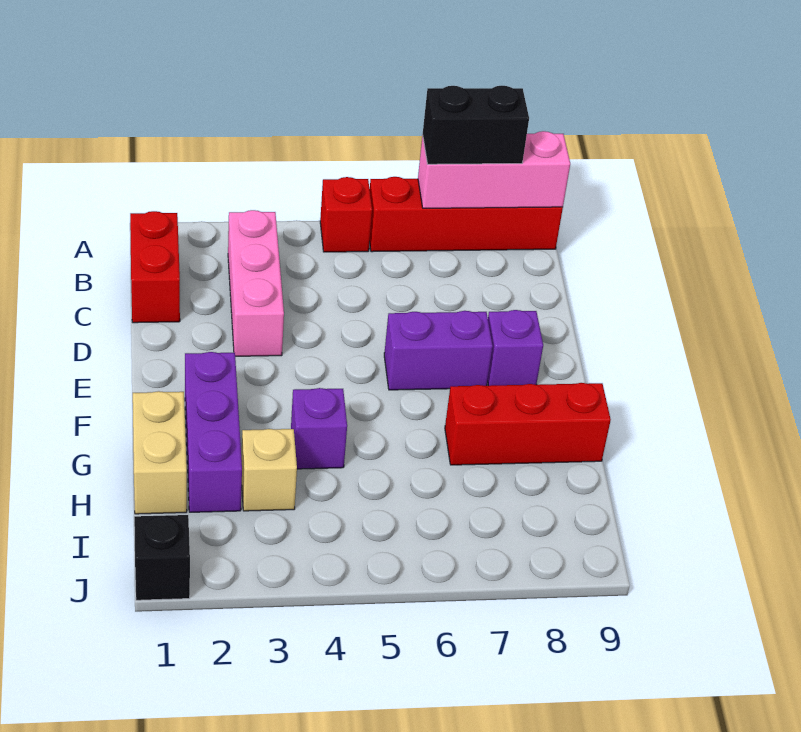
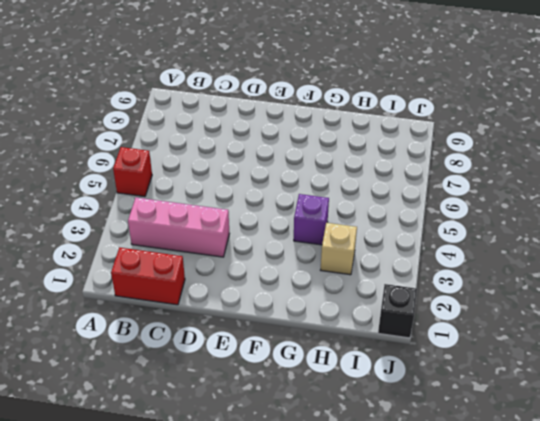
none -> red brick A6:A9 level 1
none -> purple brick E6:E7 level 1
none -> purple brick E8 level 1

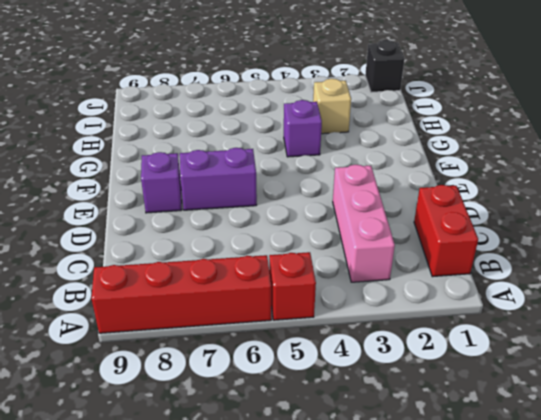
none -> purple brick F2:H2 level 1
none -> tan brick G1:H1 level 1
none -> red brick G7:G9 level 1

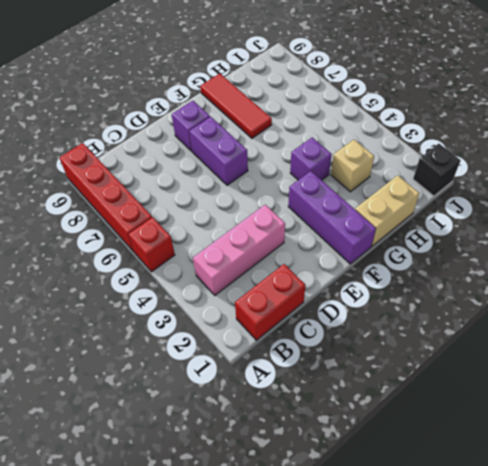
purple brick F1:F3 level 1 -> purple brick F2:H2 level 1
red tile G7:G9 level 1 -> red brick G7:G9 level 1
none -> pink brick A7:A9 level 2
none -> black brick A7:A8 level 3

